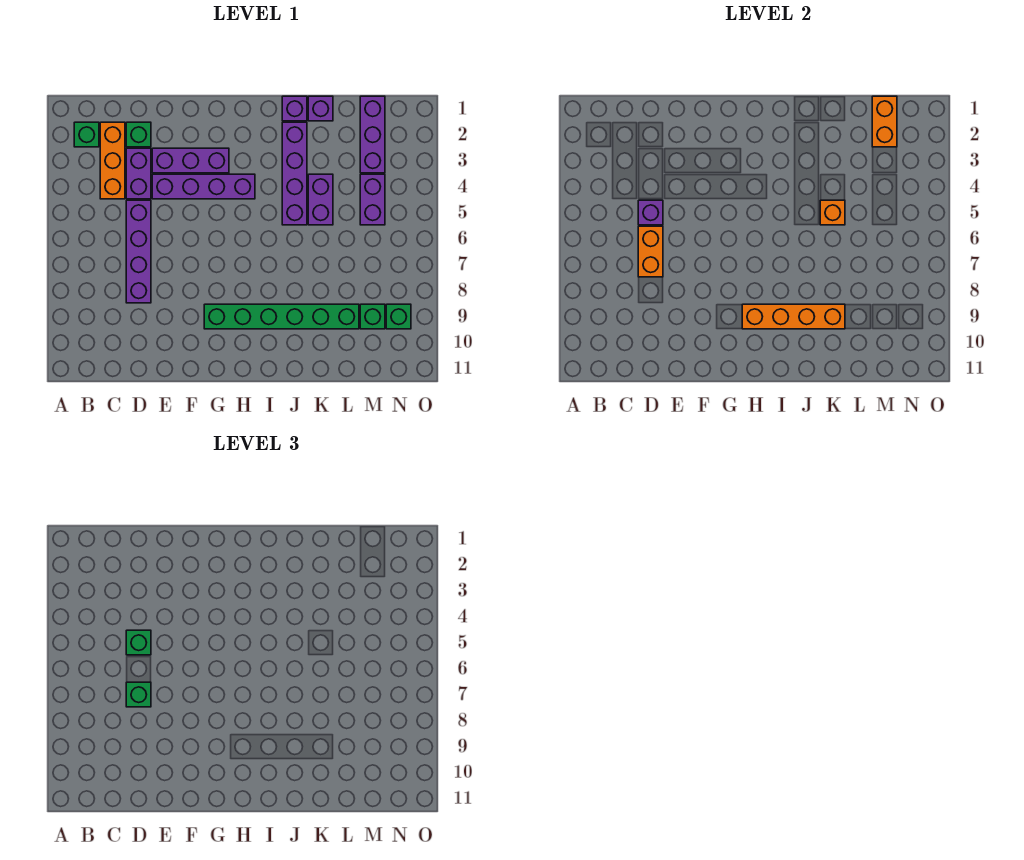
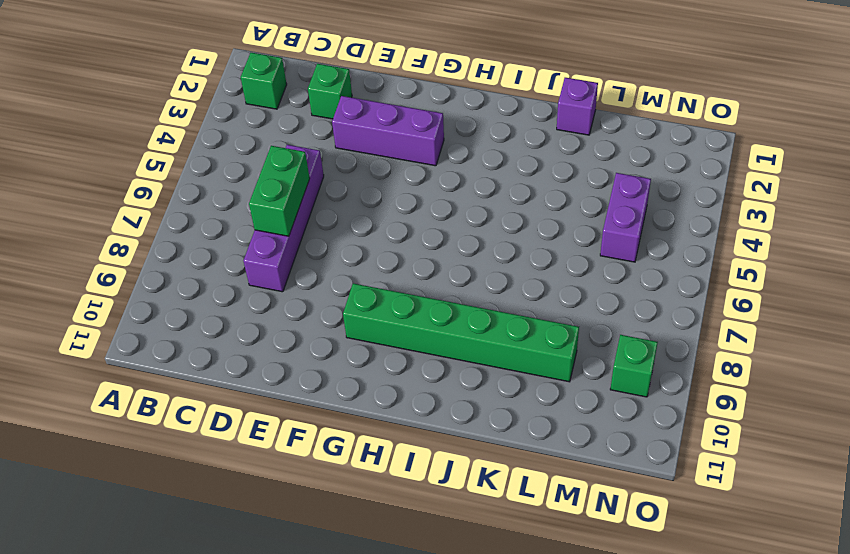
green brick D6:D7 level 2 -> orange brick D6:D7 level 2
none -> orange brick C2:C4 level 1
none -> purple brick D3:D4 level 1
none -> purple brick E4:H4 level 1

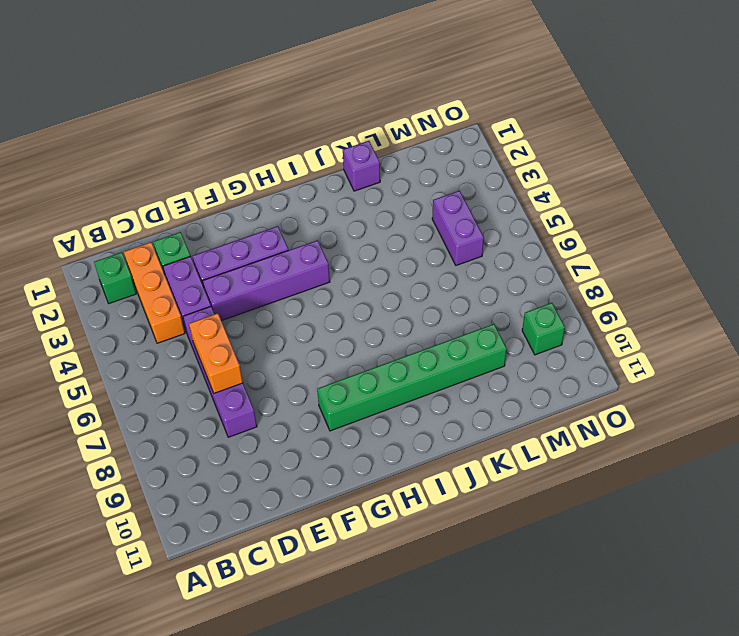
none -> purple brick J1 level 1
none -> purple brick J2:J5 level 1
none -> purple brick K4:K5 level 1

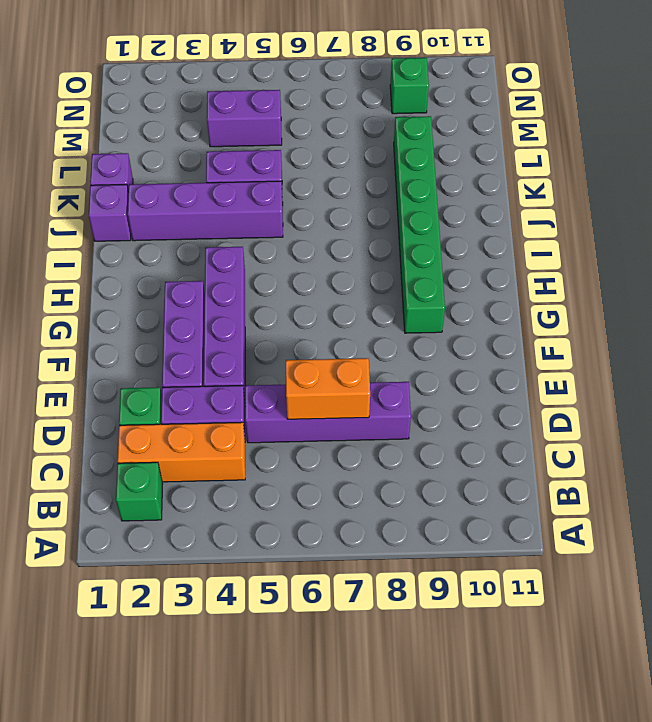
none -> purple brick M1:M3 level 1
none -> green brick M9 level 1
none -> purple brick D5 level 2

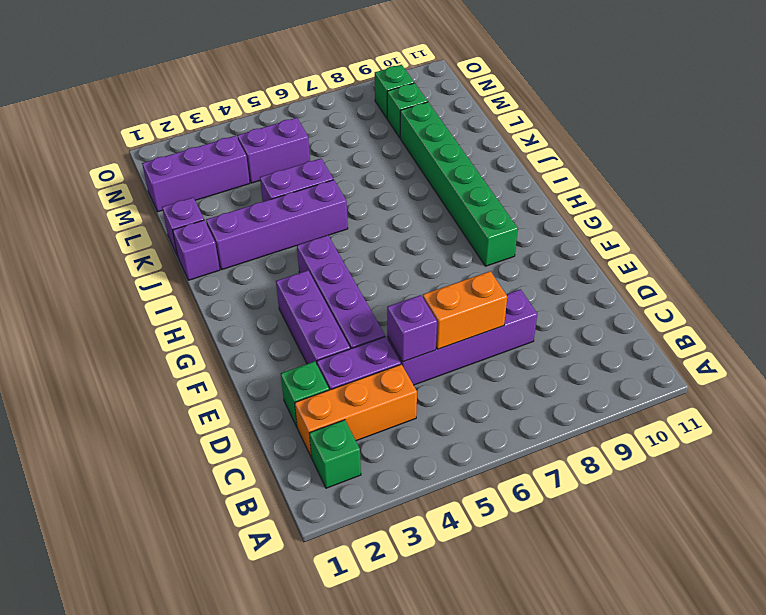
none -> orange brick H9:K9 level 2
none -> orange brick K5 level 2
none -> orange brick M1:M2 level 2

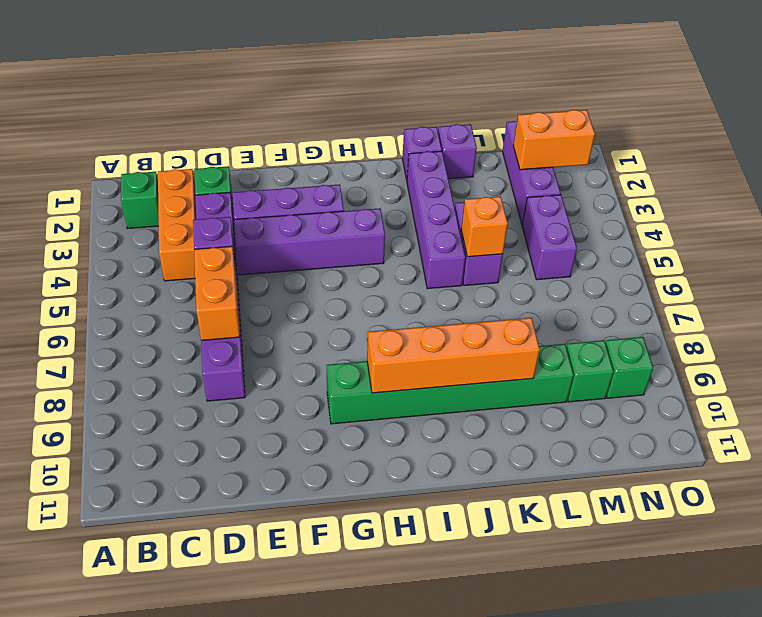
orange brick M2:N2 level 2 -> orange brick M1:M2 level 2
none -> green brick D5 level 3
none -> green brick D7 level 3

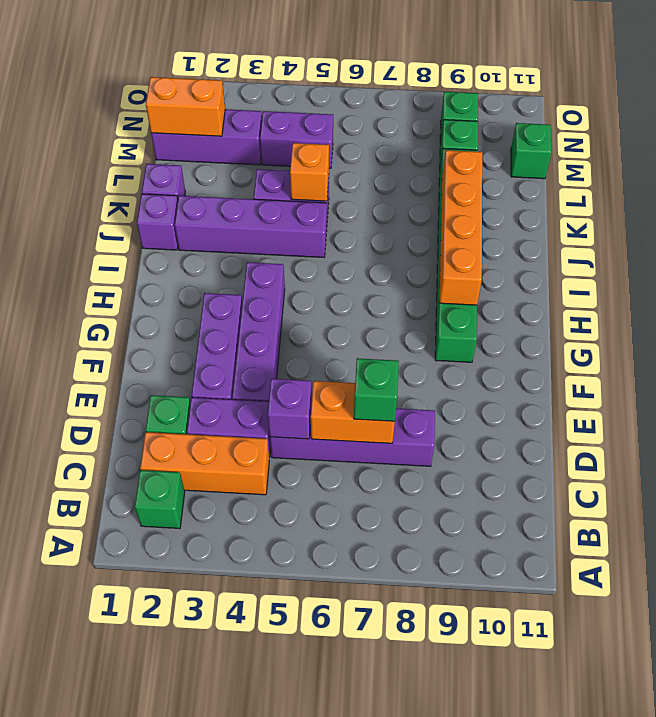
green brick M11 level 1 -> green brick D5 level 3

